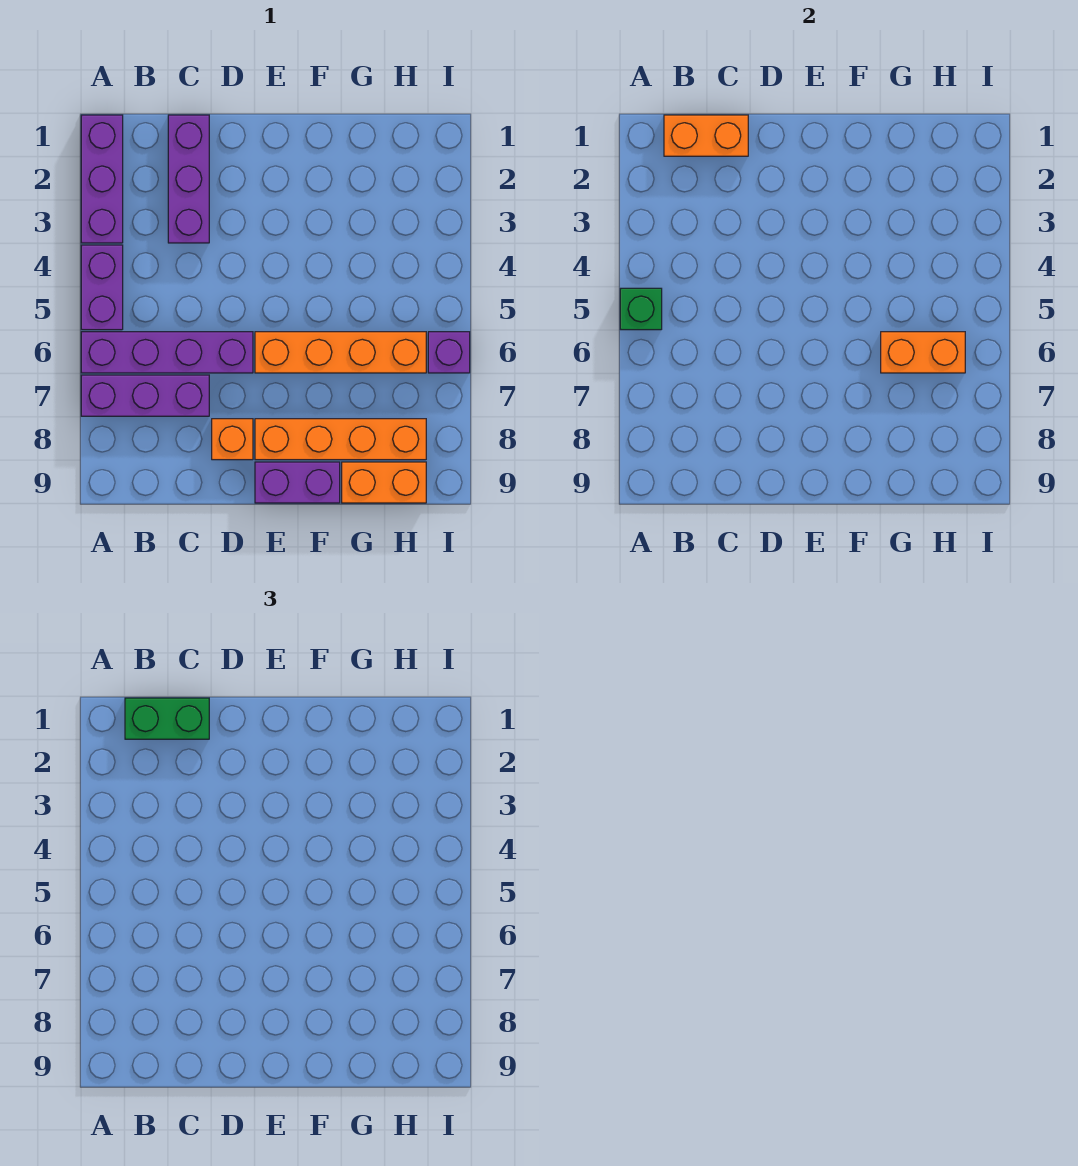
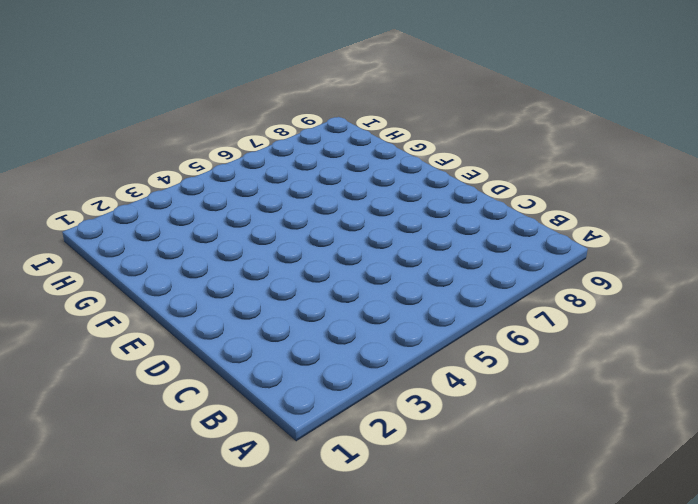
none -> purple brick A1:A3 level 1
none -> purple brick A4:A5 level 1
none -> purple brick A6:D6 level 1

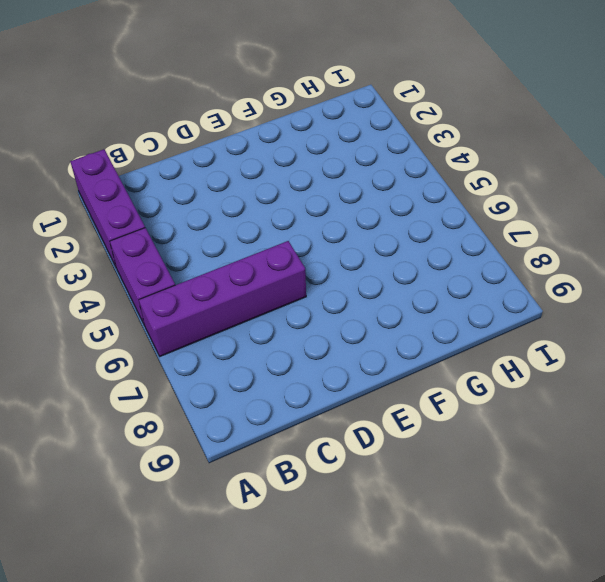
none -> purple brick A7:C7 level 1
none -> purple brick C1:C3 level 1
none -> orange brick D8 level 1

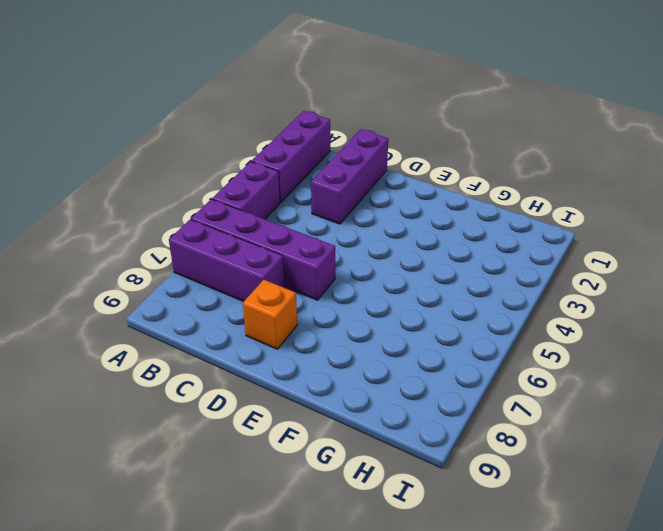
none -> orange brick E6:H6 level 1
none -> orange brick E8:H8 level 1
none -> purple brick E9:F9 level 1

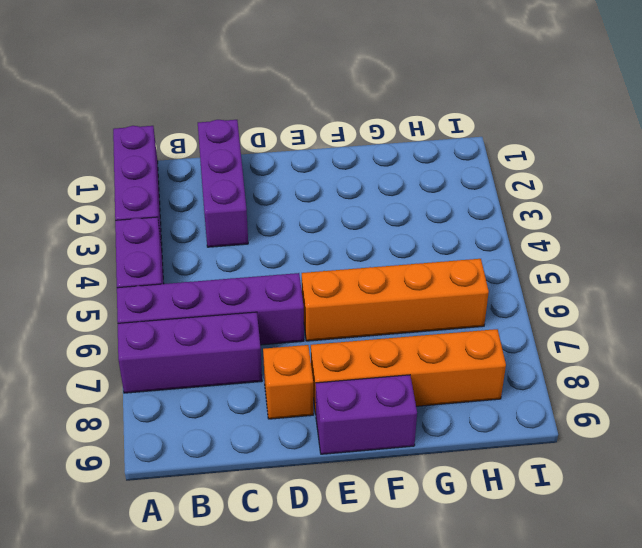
none -> orange brick G9:H9 level 1
none -> purple brick I6 level 1
none -> green brick A5 level 2

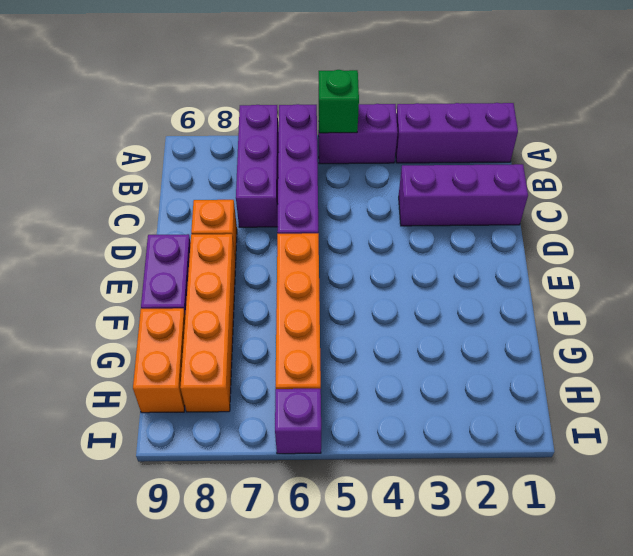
none -> orange brick B1:C1 level 2
none -> orange brick G6:H6 level 2
none -> green brick B1:C1 level 3

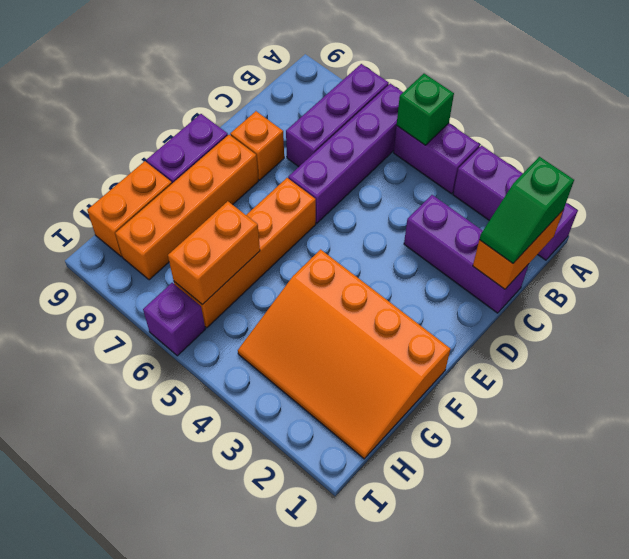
green slope B1:C1 level 3 top B -> green brick B1:C1 level 3
orange slope F1:H4 level 1 top F -> none

